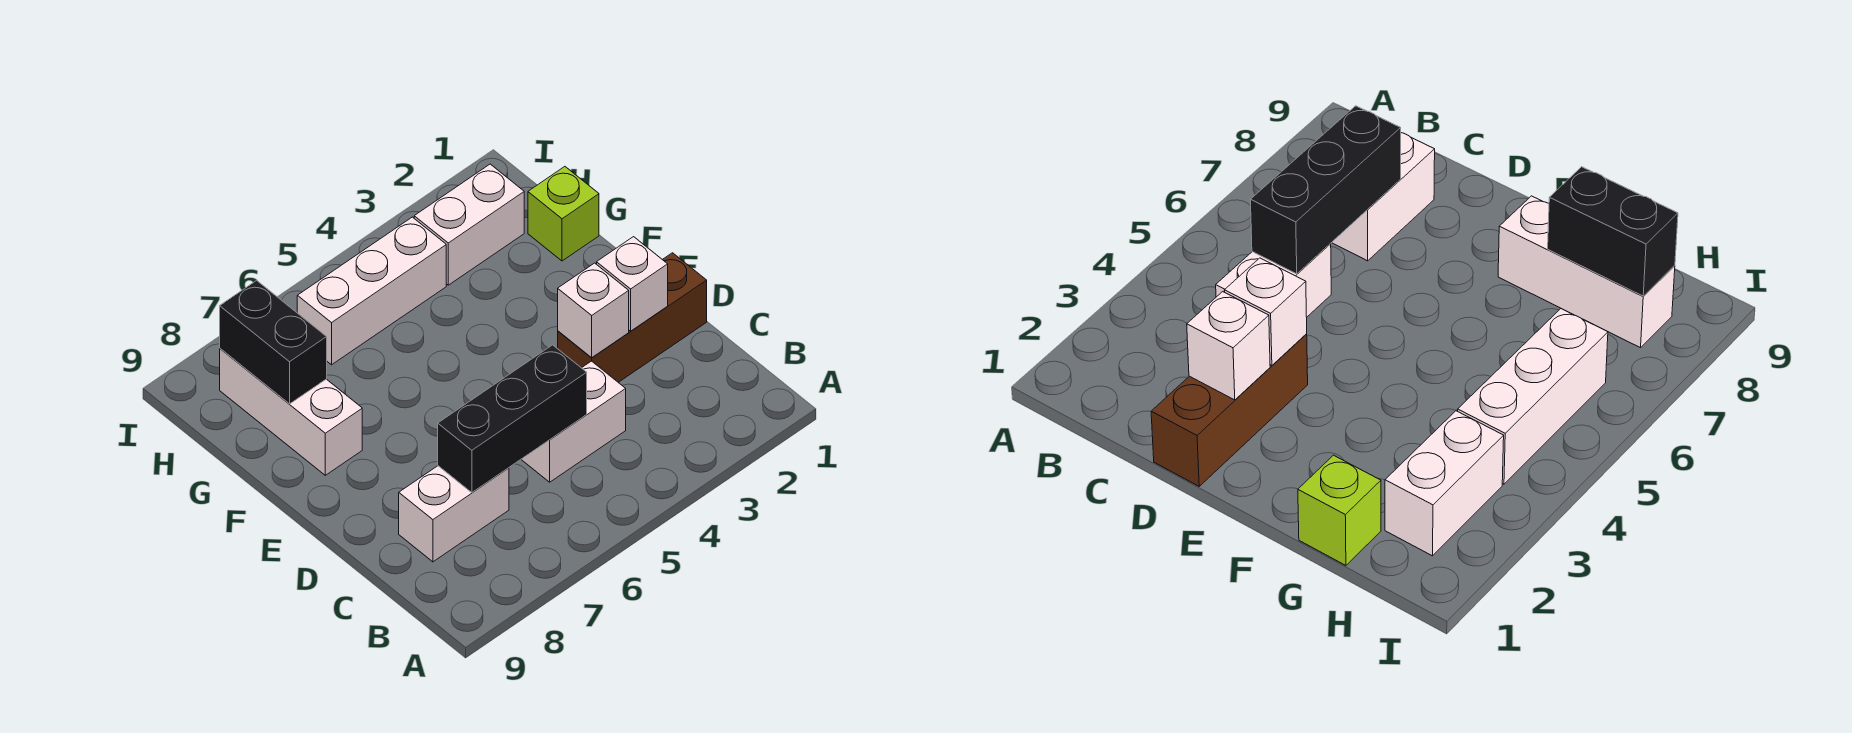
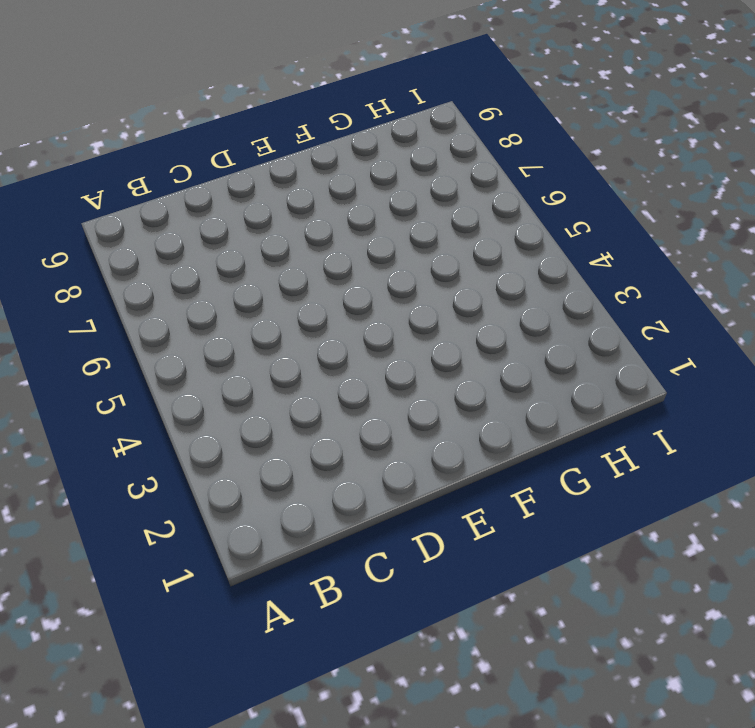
none -> white brick C4:C5 level 1
none -> white brick C7:C8 level 1

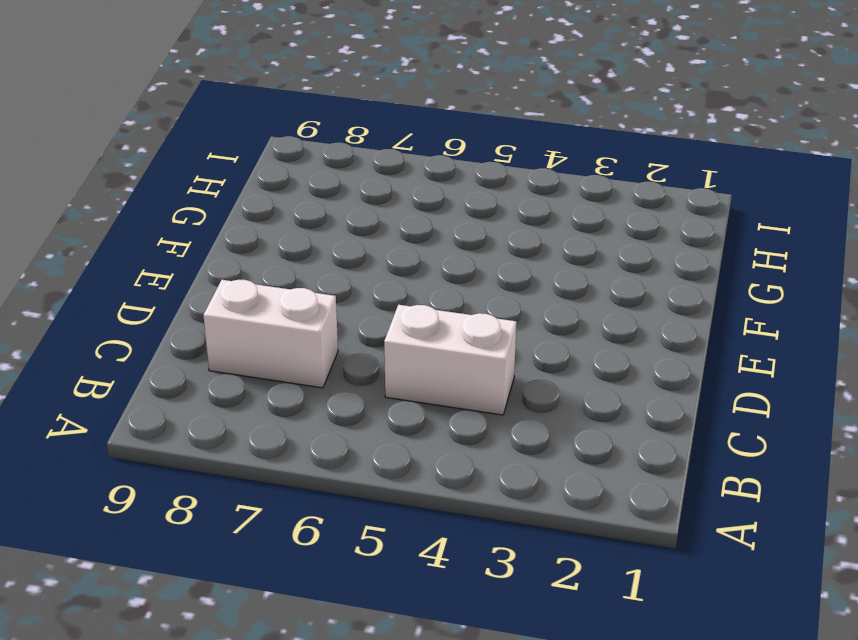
none -> brown brick D1:D3 level 1
none -> white brick F8:H8 level 1

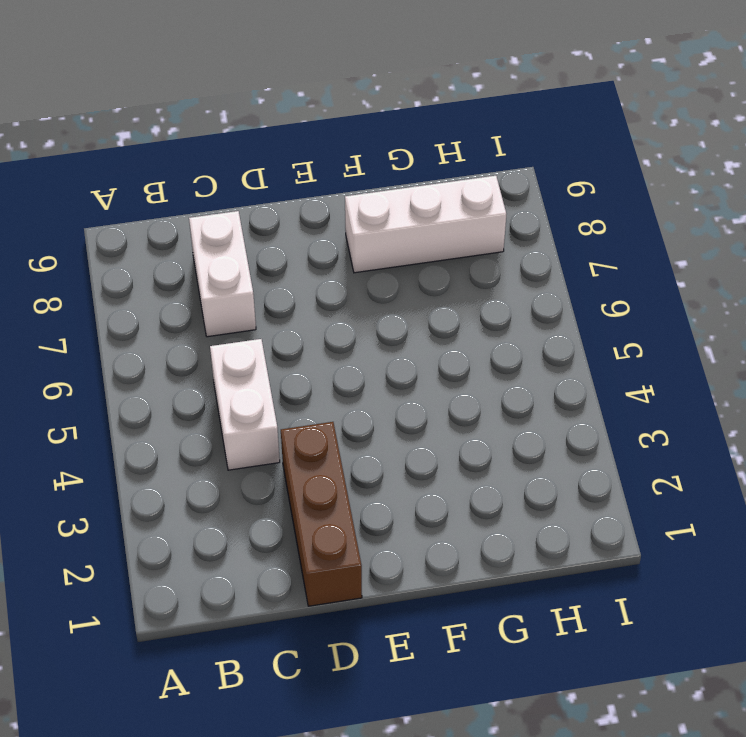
none -> lime brick G1 level 1
none -> white brick H2:H3 level 1

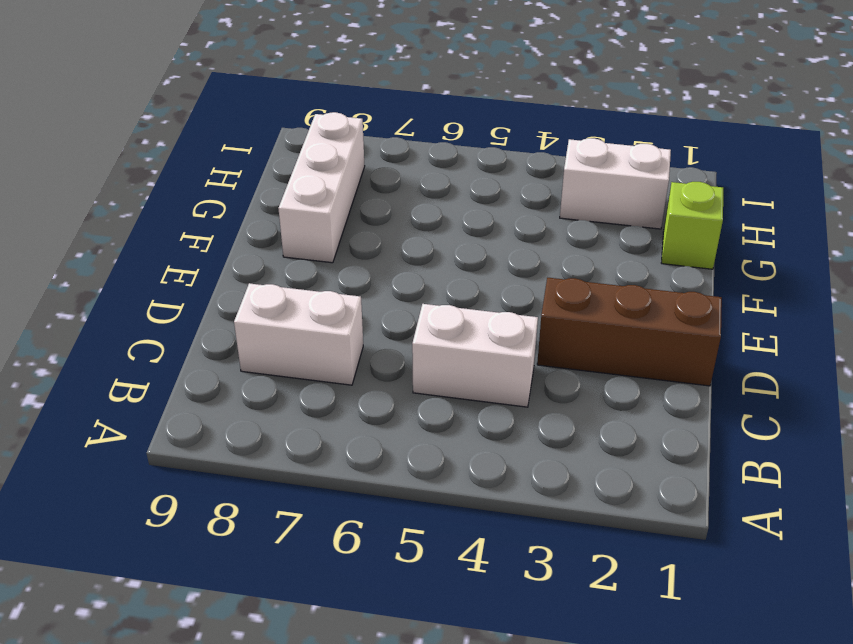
none -> white brick H4:H6 level 1
none -> black brick C5:C7 level 2

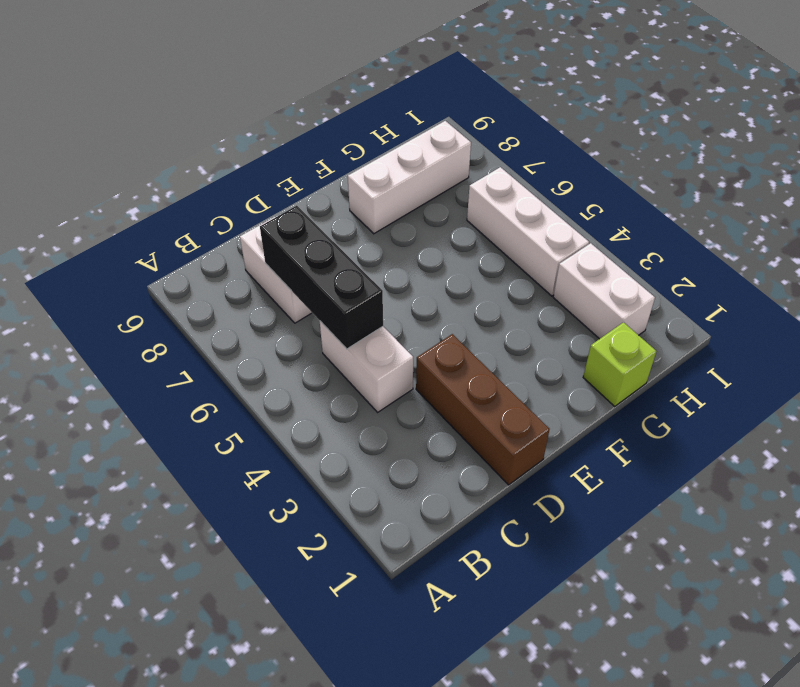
none -> white brick D2 level 2
none -> white brick D3 level 2

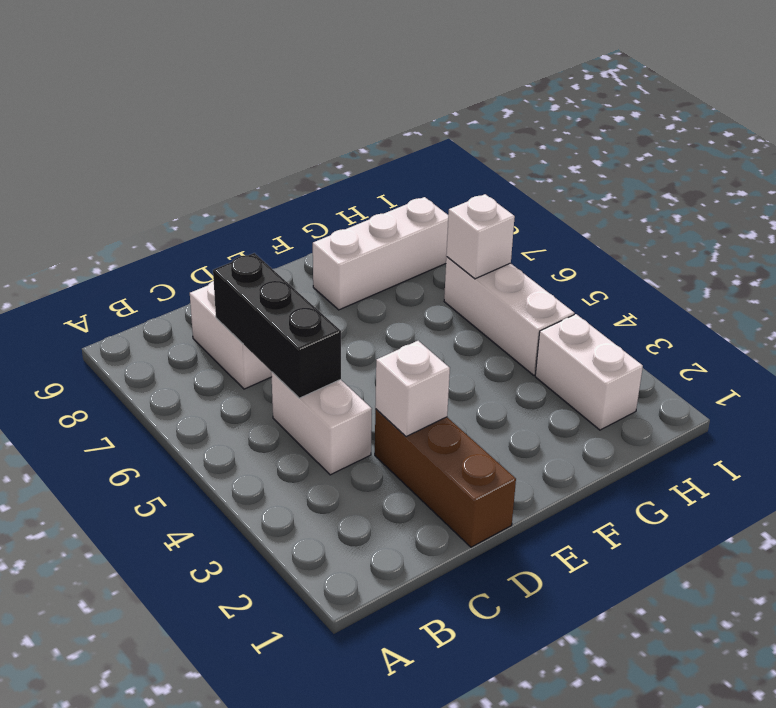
white brick H6 level 2 -> white brick D2 level 2
none -> lime brick G1 level 1
none -> black brick G8:H8 level 2

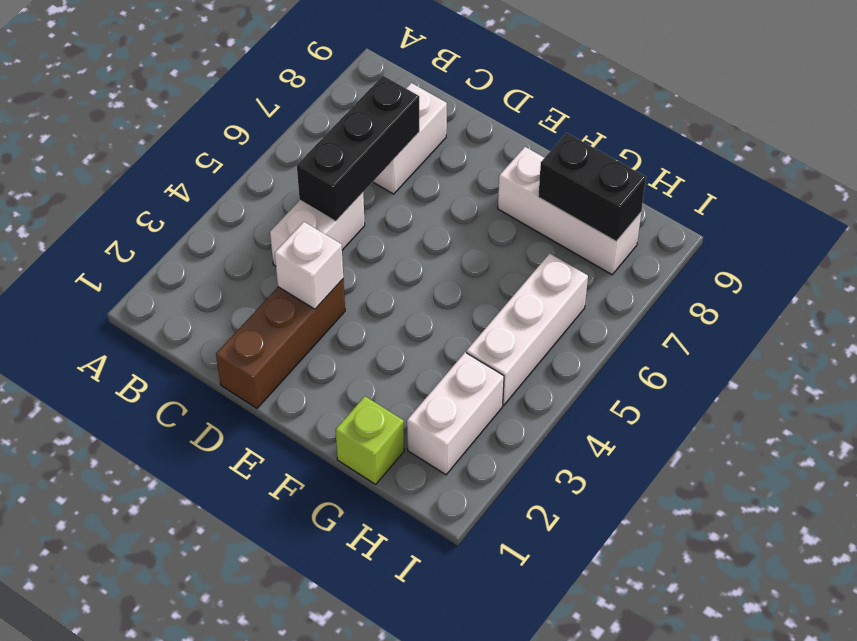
none -> white brick D2 level 2

